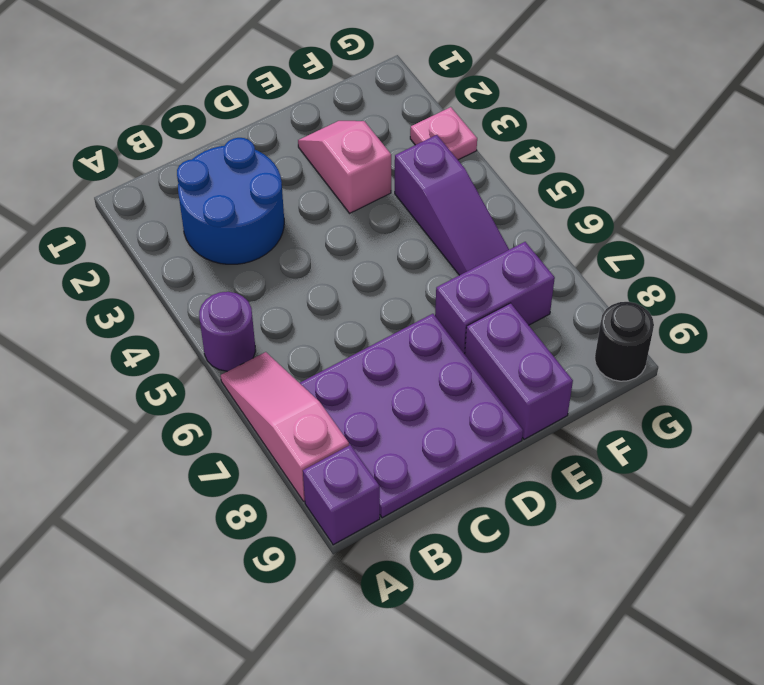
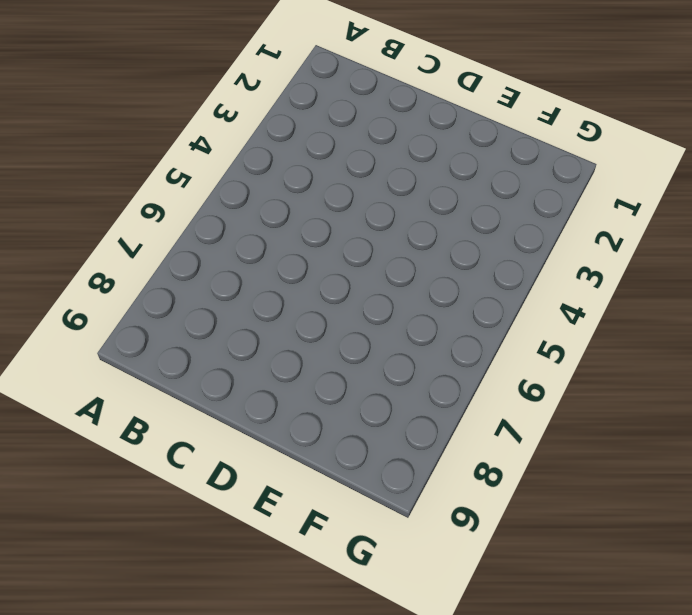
none -> purple round brick A5 level 1
none -> pink slope A6:A8 level 1 top 8

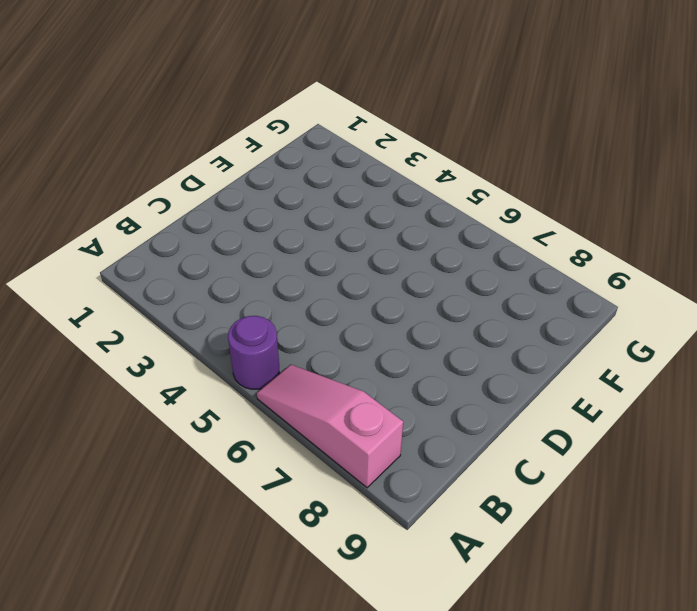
none -> purple brick A9 level 1
none -> blue round brick B2:C3 level 1

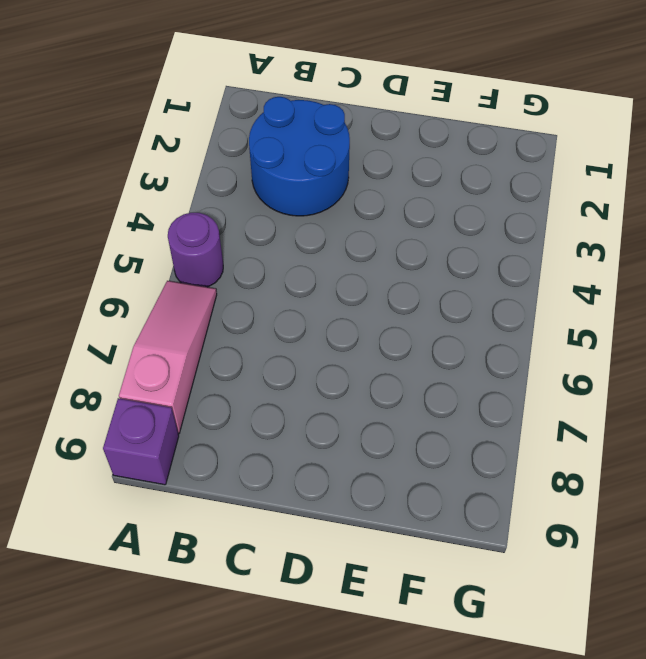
none -> purple plate B7:D9 level 1
none -> pink slope E2:E3 level 1 top 3

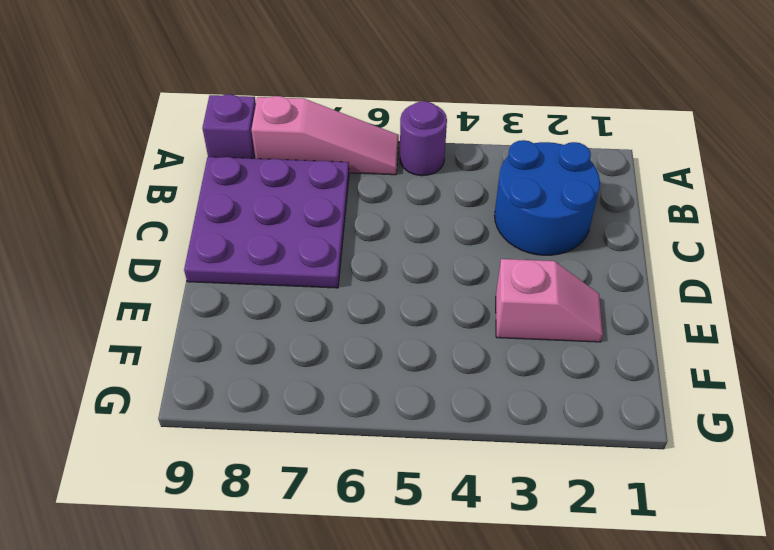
none -> purple brick E7:F7 level 1
none -> purple brick E8:E9 level 1

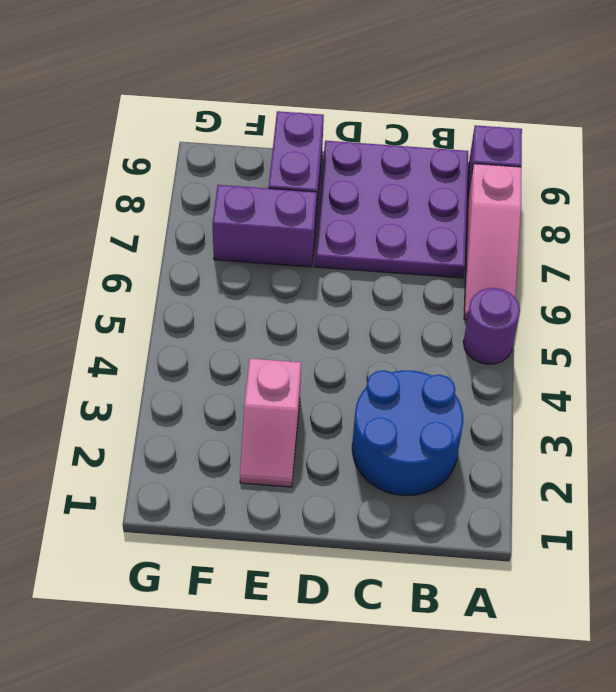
none -> purple slope F4:F6 level 1 top 4
none -> pink plate G3 level 1

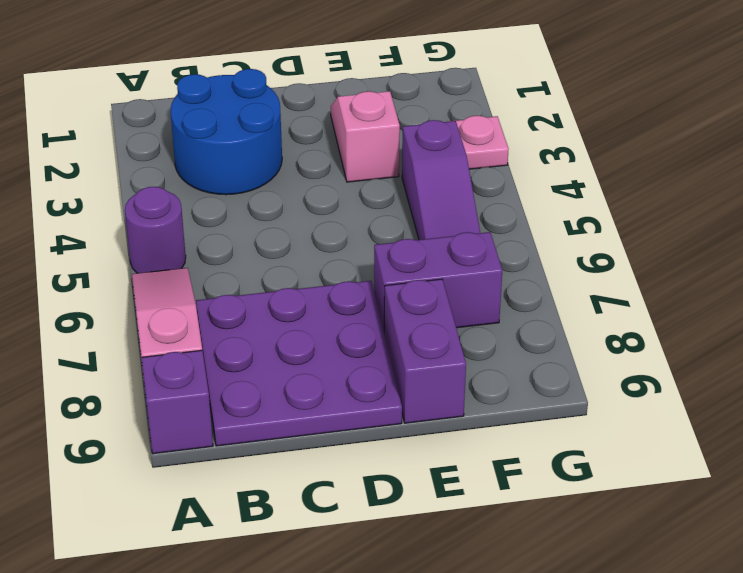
none -> black round brick G9 level 1

